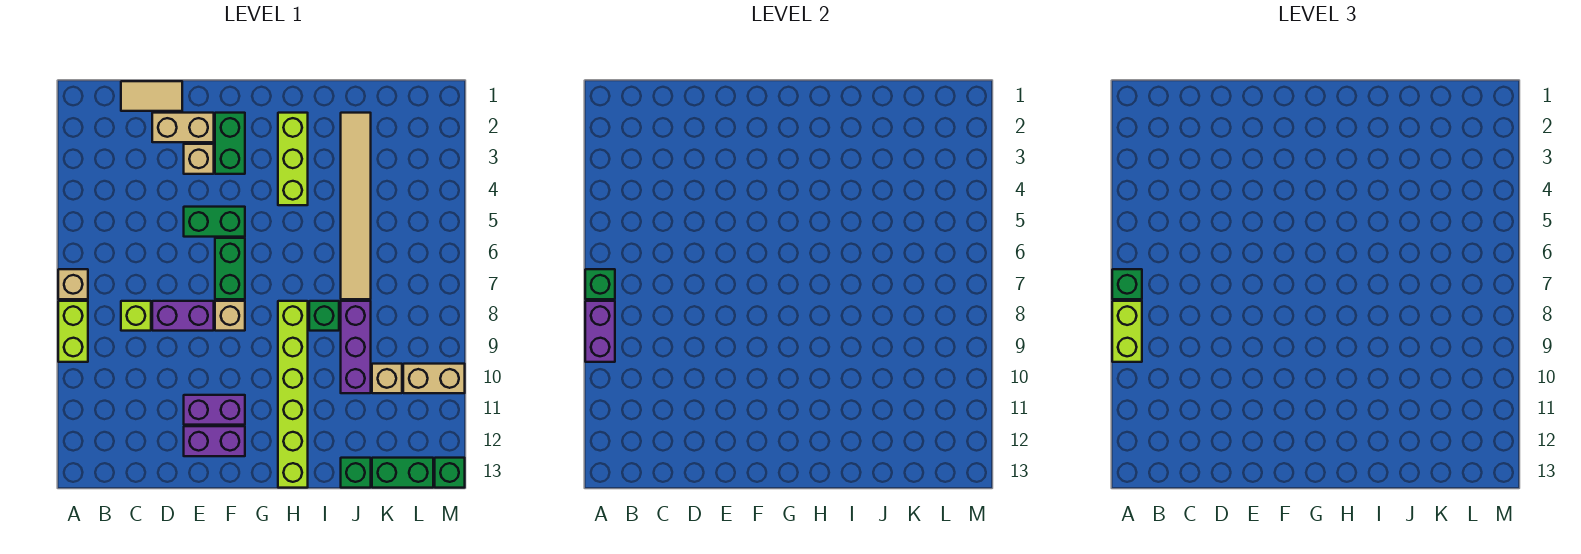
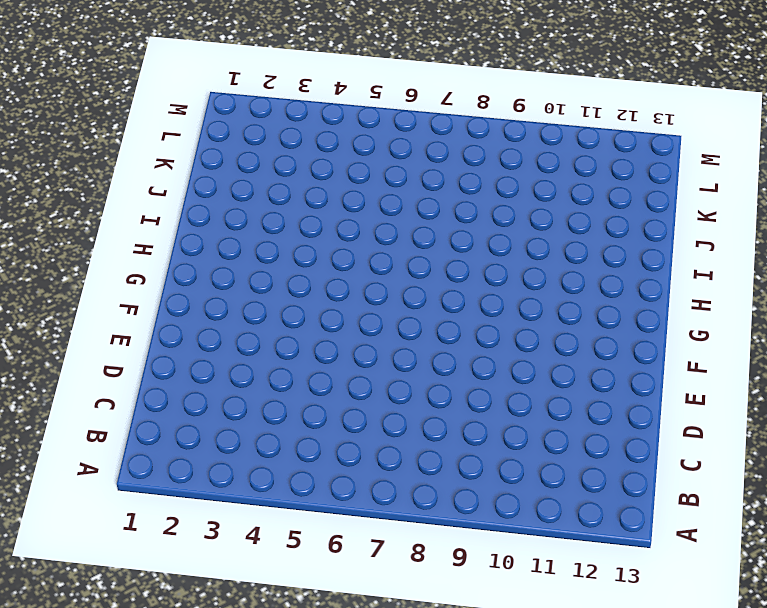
none -> tan brick A7 level 1
none -> lime brick A8:A9 level 1
none -> tan tile C1:D1 level 1

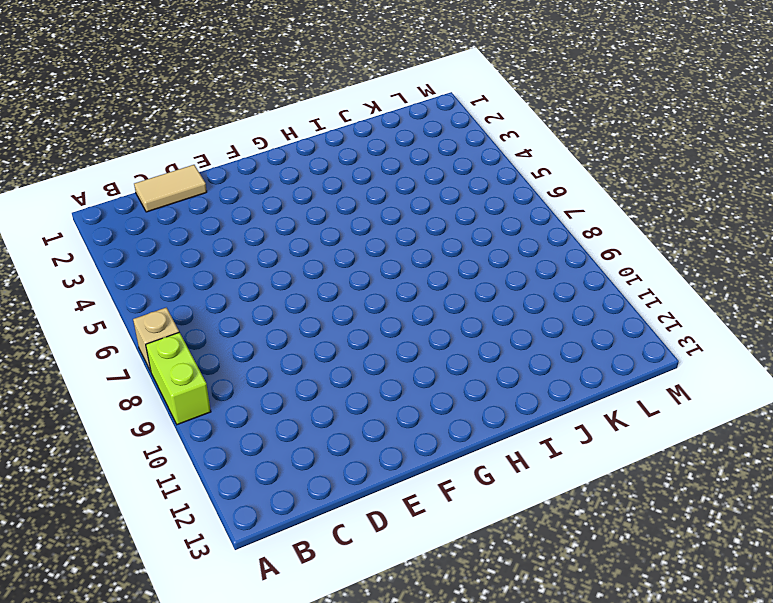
none -> lime brick C8 level 1
none -> tan brick D2:E2 level 1
none -> purple brick D8:E8 level 1

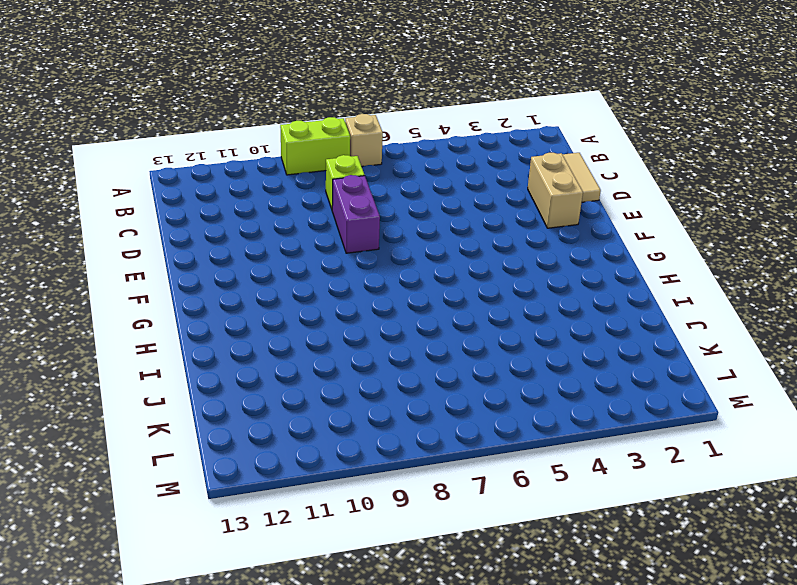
none -> tan brick E3 level 1
none -> green brick E5:F5 level 1
none -> purple brick E11:F11 level 1

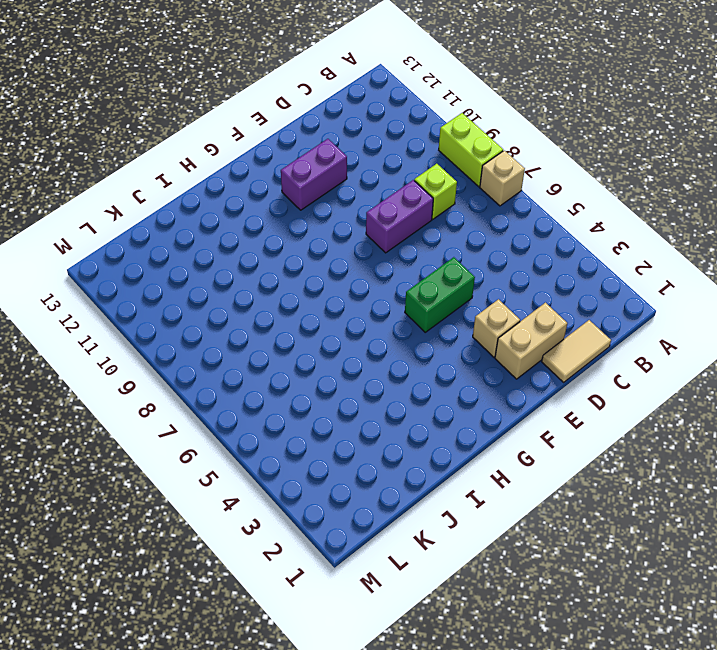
none -> purple brick E12:F12 level 1
none -> green brick F2:F3 level 1
none -> green brick F6:F7 level 1

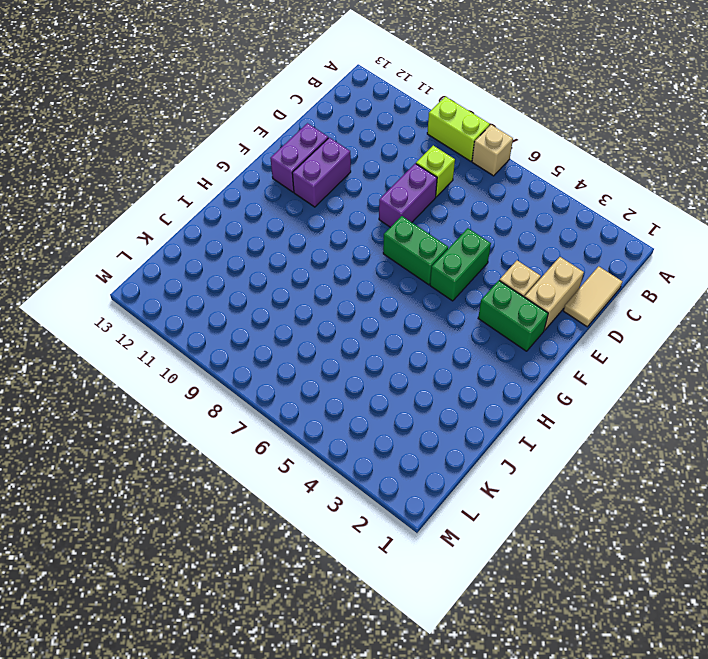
none -> tan brick F8 level 1
none -> lime brick H2:H4 level 1
none -> lime brick H8:H13 level 1

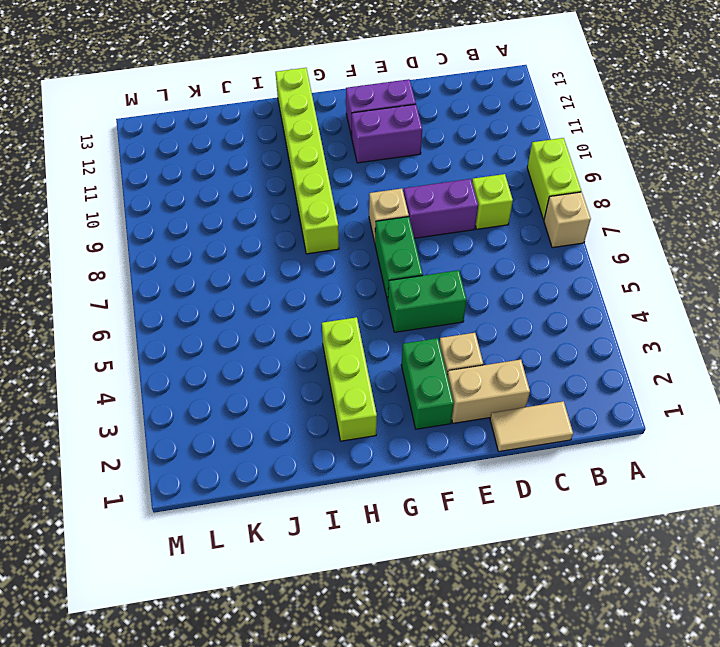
none -> green brick I8 level 1
none -> tan tile J2:J7 level 1
none -> purple brick J8:J10 level 1

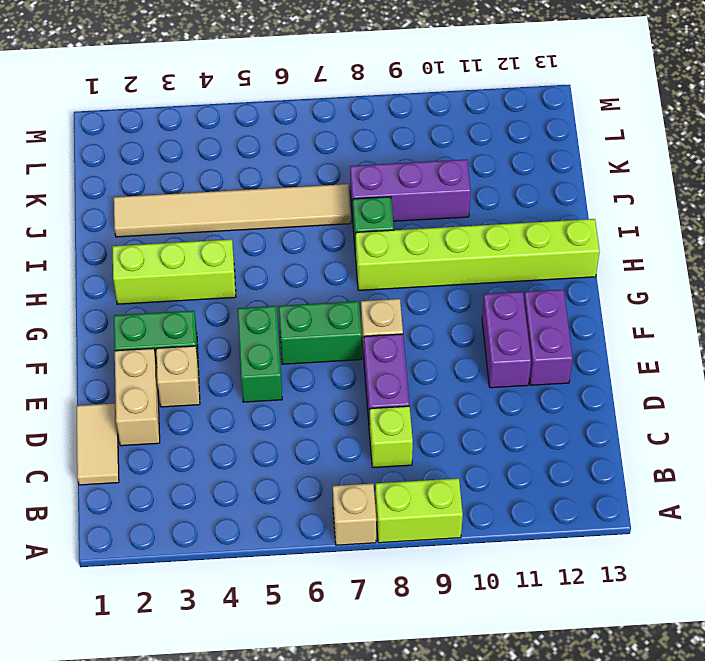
none -> green brick J13 level 1
none -> tan brick K10 level 1
none -> green brick K13:L13 level 1

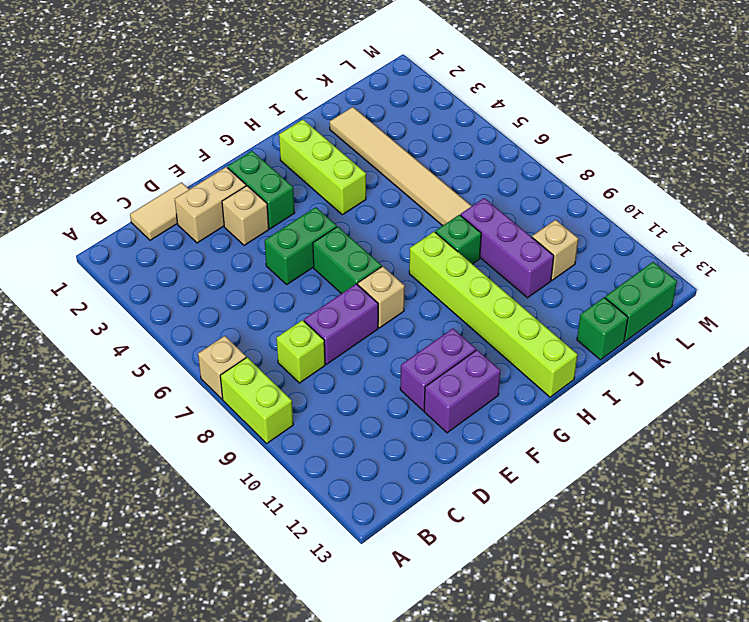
none -> tan brick L10:M10 level 1
none -> green brick M13 level 1
none -> green brick A7 level 2

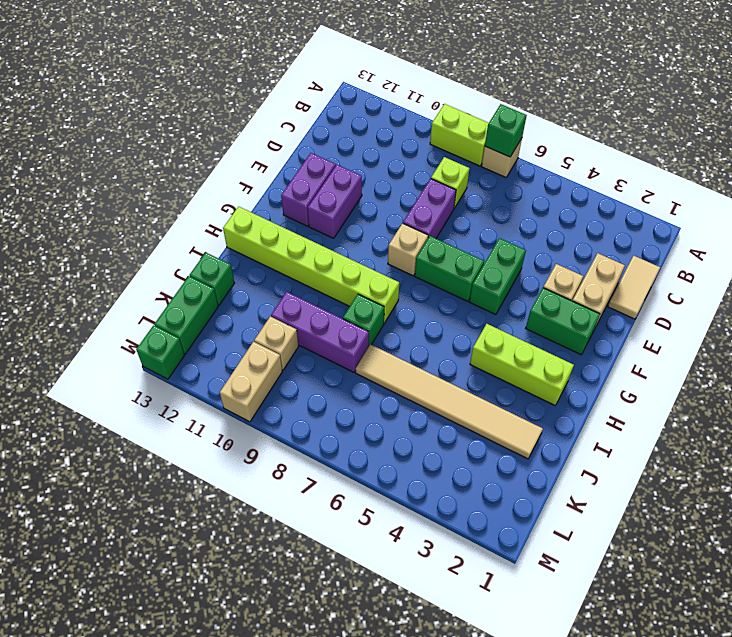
none -> purple brick A8:A9 level 2
none -> green brick A7 level 3
none -> lime brick A8:A9 level 3

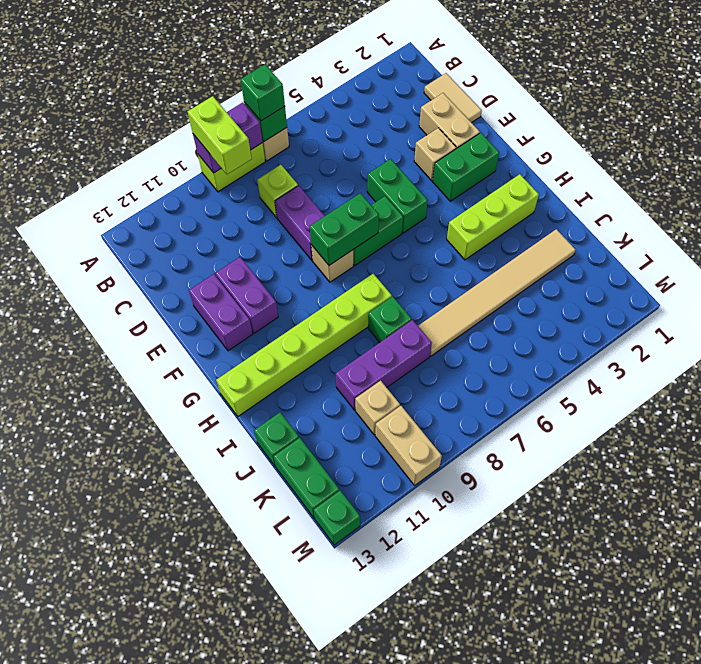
lime brick A9:B9 level 3 -> lime brick A8:A9 level 3
green brick F7:F8 level 2 -> none

